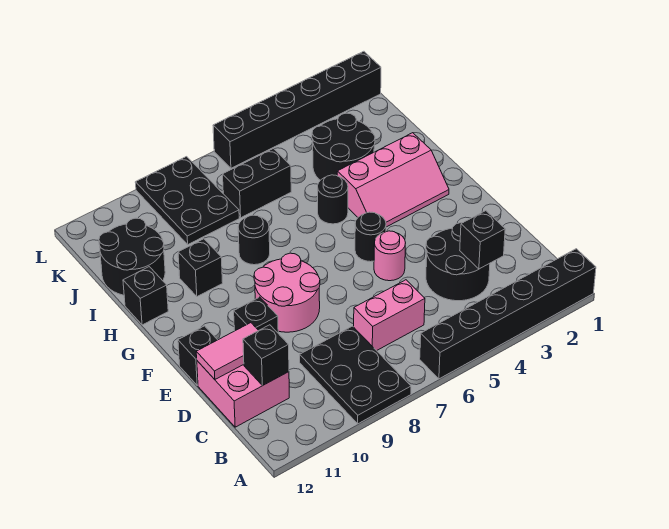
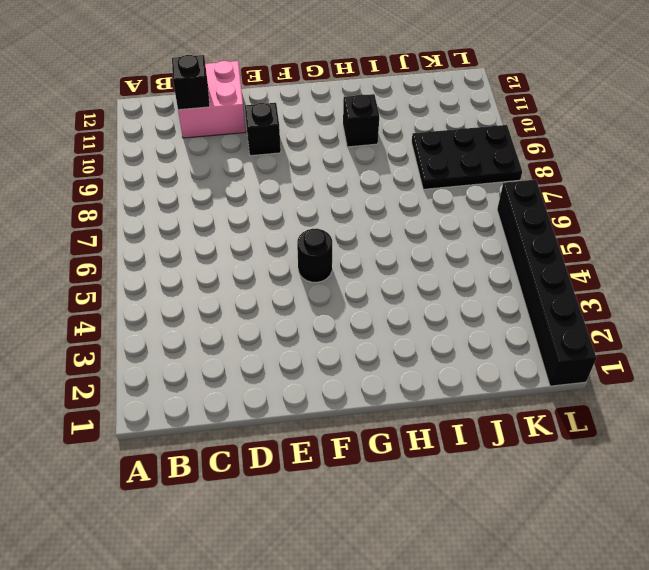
none -> black brick A1:A6 level 1
none -> black plate A8:C9 level 1
none -> black round brick C3:D4 level 1

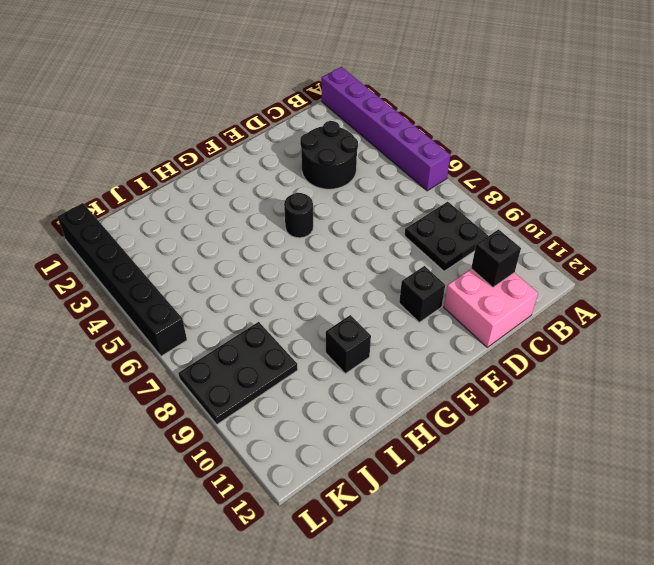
purple brick A1:A6 level 1 -> black brick A1:A6 level 1
black plate B8:C9 level 1 -> black plate A8:C9 level 1
none -> pink brick C6:C7 level 1
none -> pink round brick E5 level 1
none -> pink round brick E8:F9 level 1

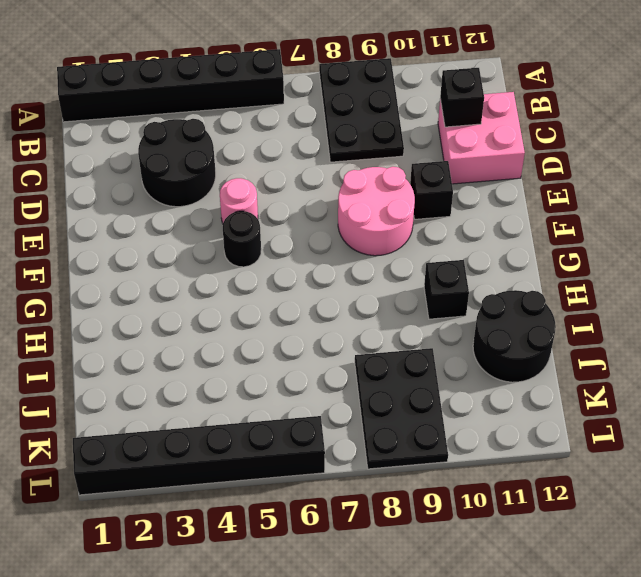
none -> pink brick C6:C7 level 1
none -> black brick E12 level 1
none -> pink slope G2:H4 level 1 top H

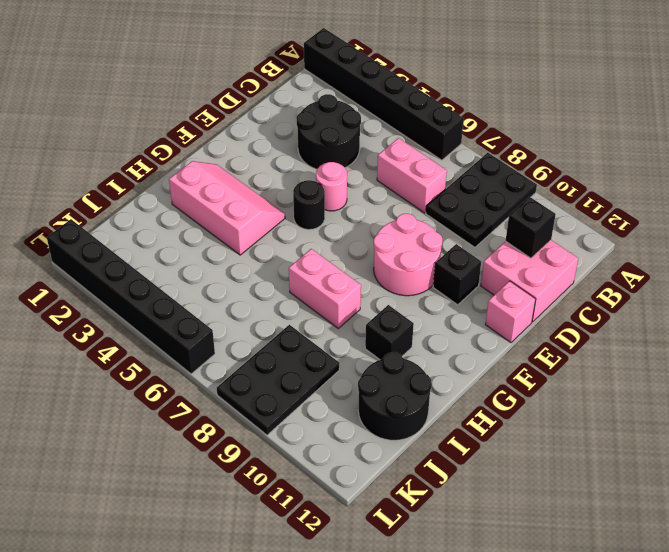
pink brick E12 level 1 -> black brick E12 level 1
pink brick H7:H8 level 1 -> black round brick H8 level 1
none -> black round brick H5 level 1
none -> black brick H12 level 1
none -> black round brick I3:J4 level 1

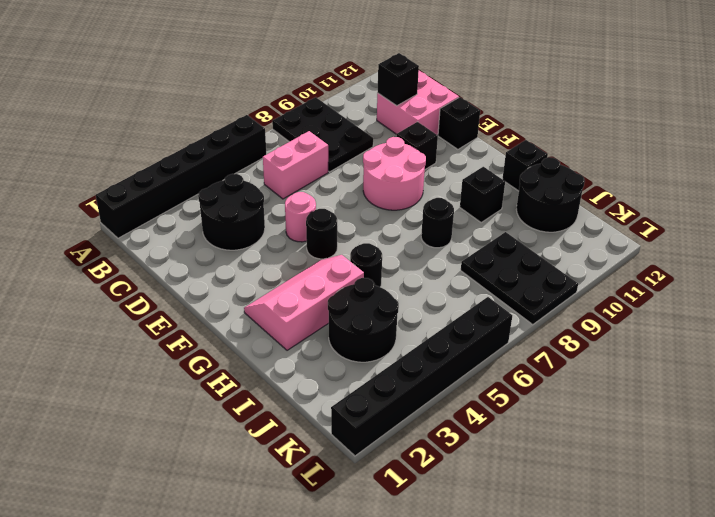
none -> black brick J6:J7 level 1
none -> black brick C3 level 2
none -> pink tile D11:D12 level 2

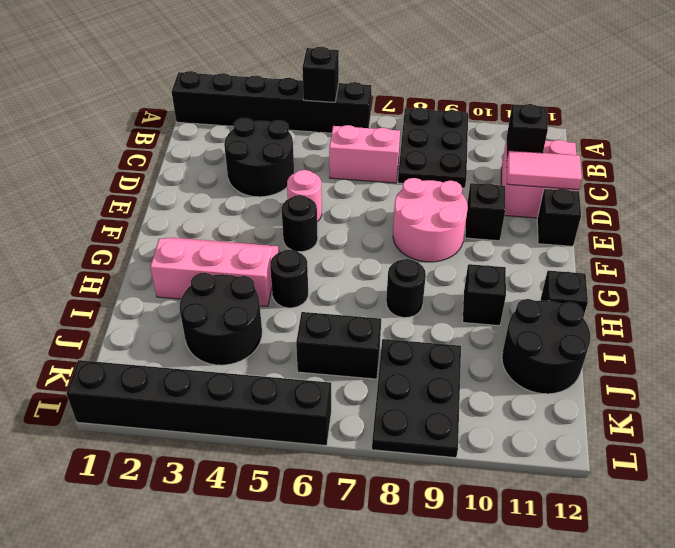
black brick A5 level 2 -> black brick C3 level 2

